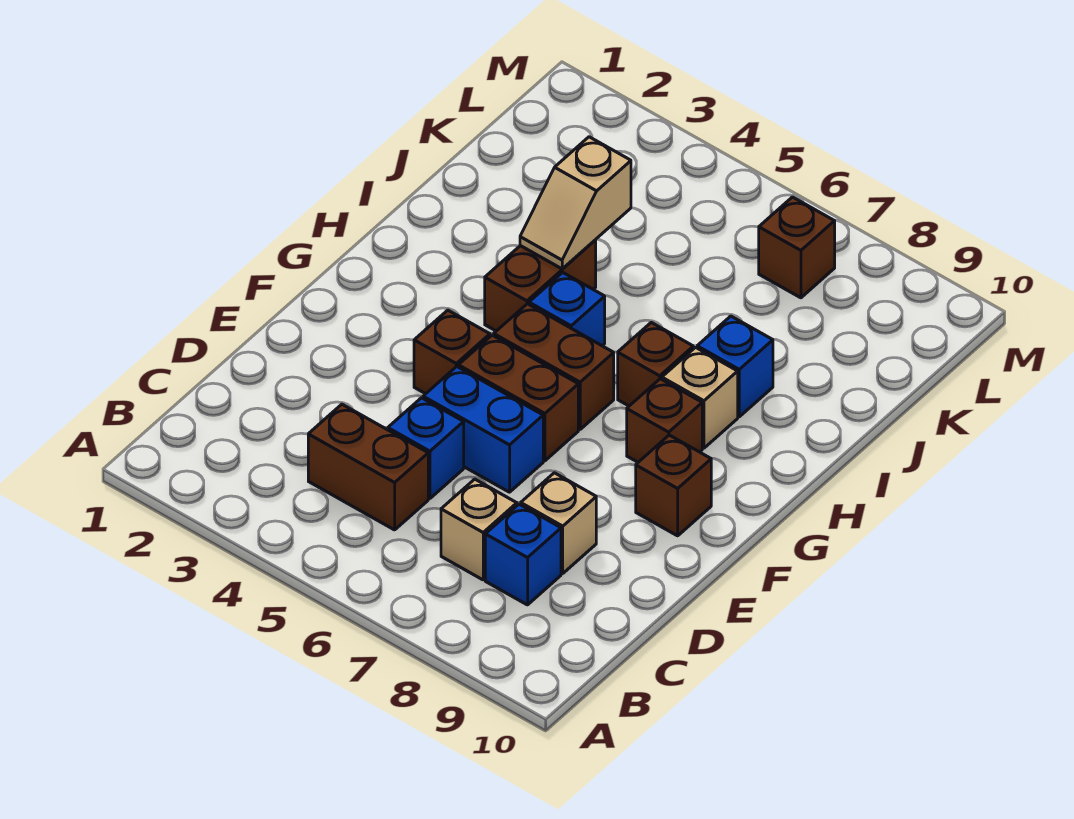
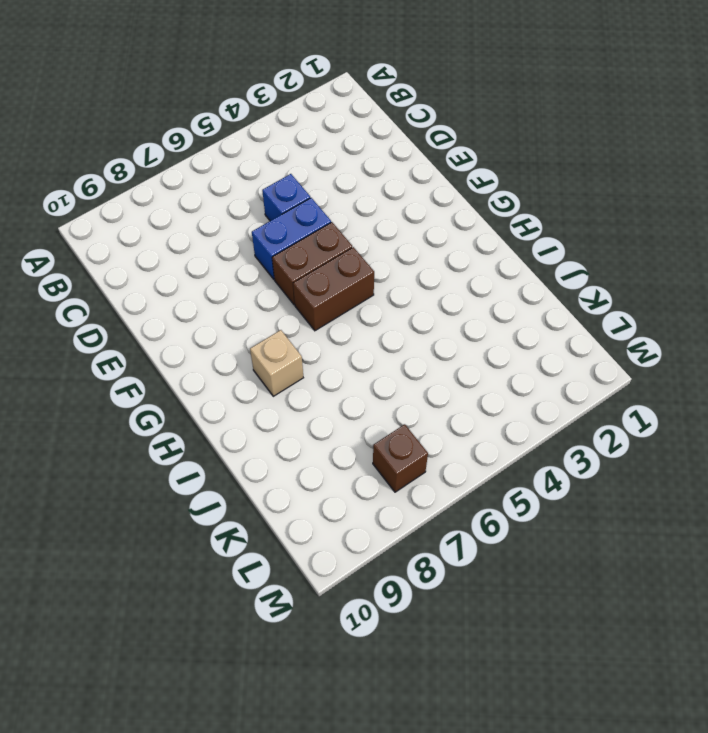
none -> brown brick C4:C5 level 1
none -> tan brick C7 level 1
none -> blue brick C8 level 1

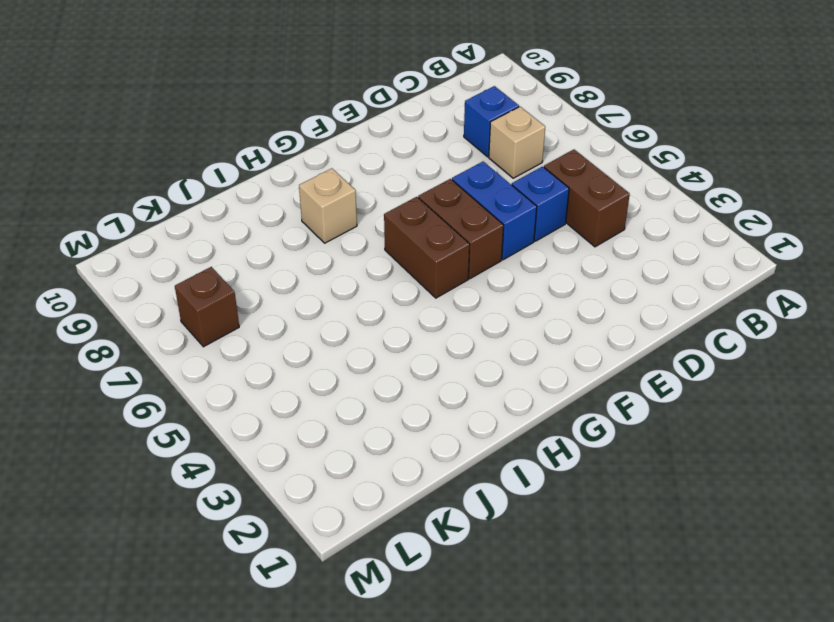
none -> tan brick D8 level 1
none -> brown brick F4 level 1
none -> brown brick F9 level 1

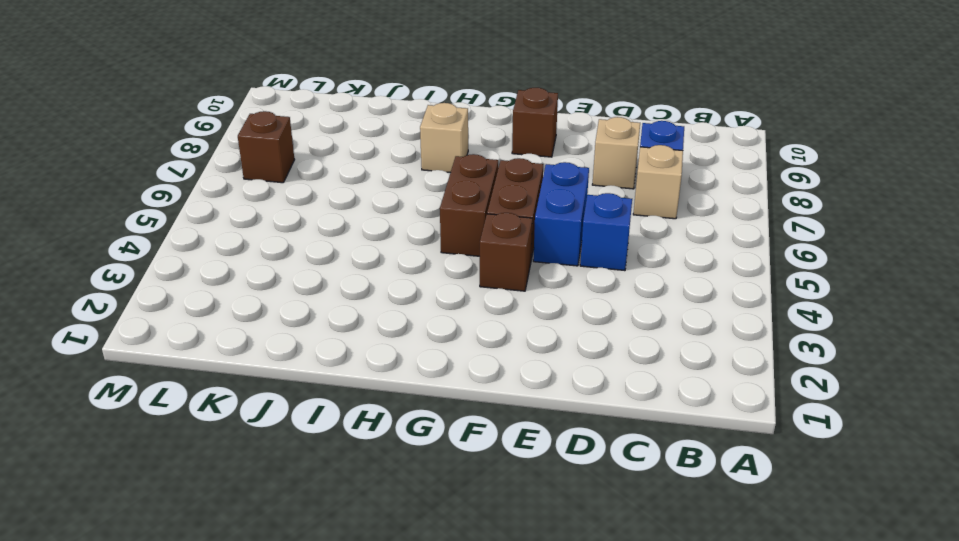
none -> brown brick C4:C5 level 1
none -> brown brick G8 level 1
none -> brown brick H4:I4 level 1

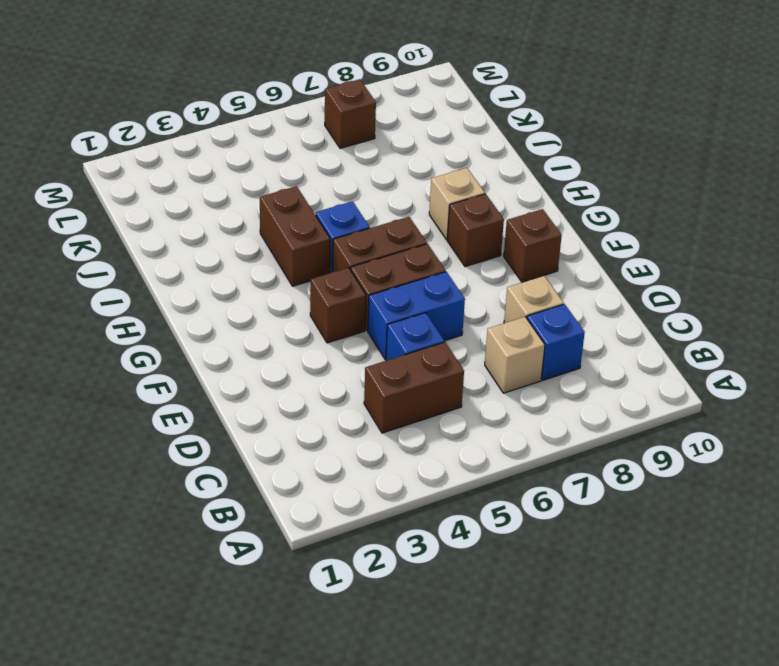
none -> brown brick H7 level 1
none -> blue brick I8 level 1
none -> tan slope I4:J4 level 2 top J

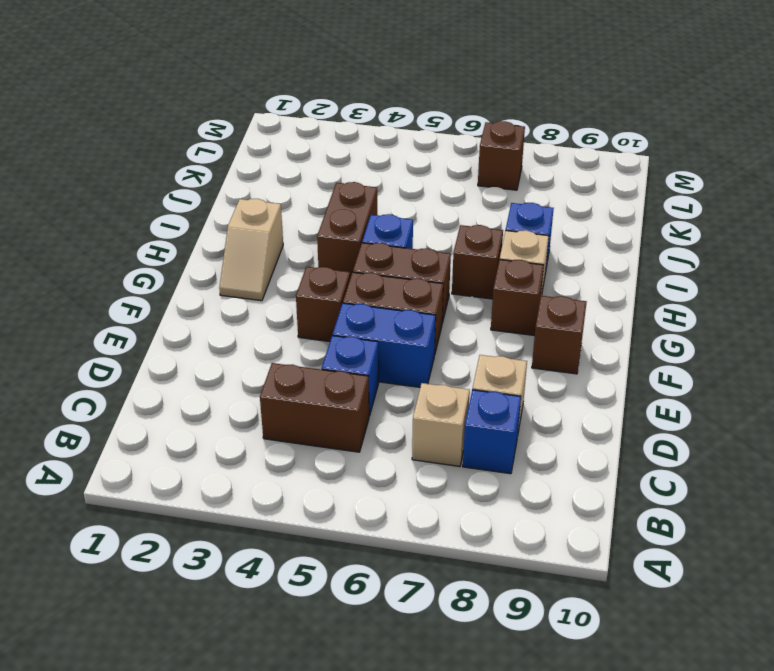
tan slope G2:H2 level 1 top H -> tan slope I4:J4 level 2 top J

